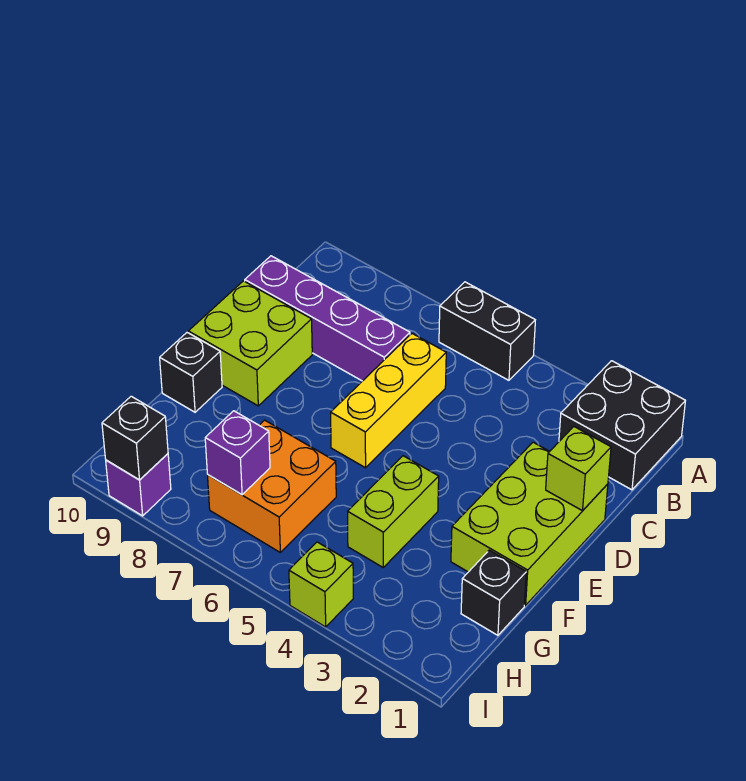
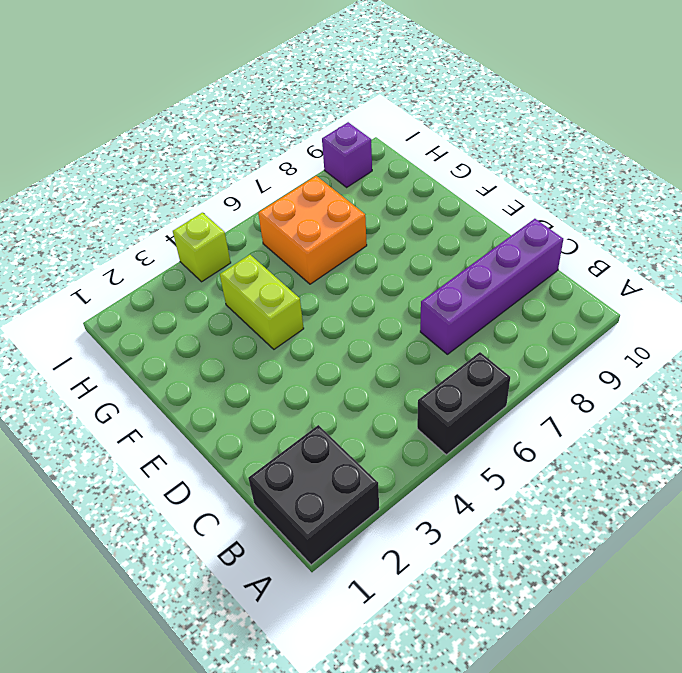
none -> yellow brick C6:E6 level 1
none -> lime brick D1:F2 level 1
none -> lime brick D9:E10 level 1

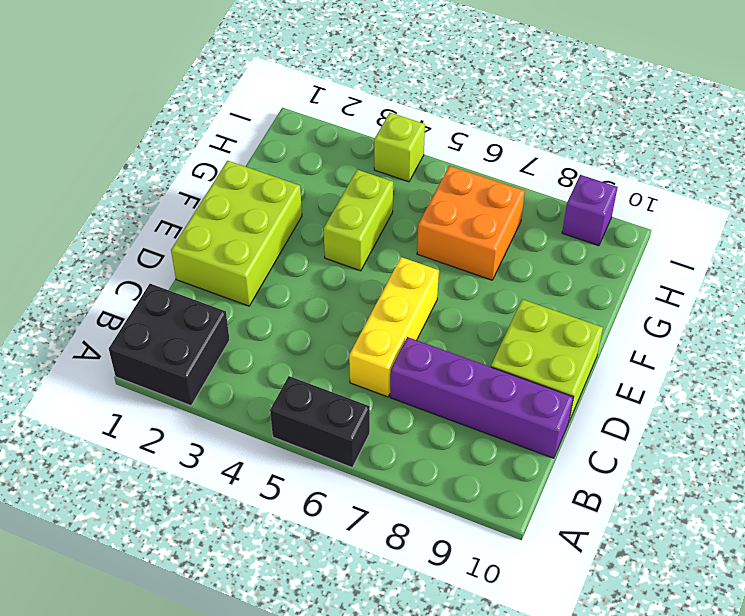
none -> black brick F10 level 1
none -> black brick G1 level 1
none -> lime brick D1 level 2

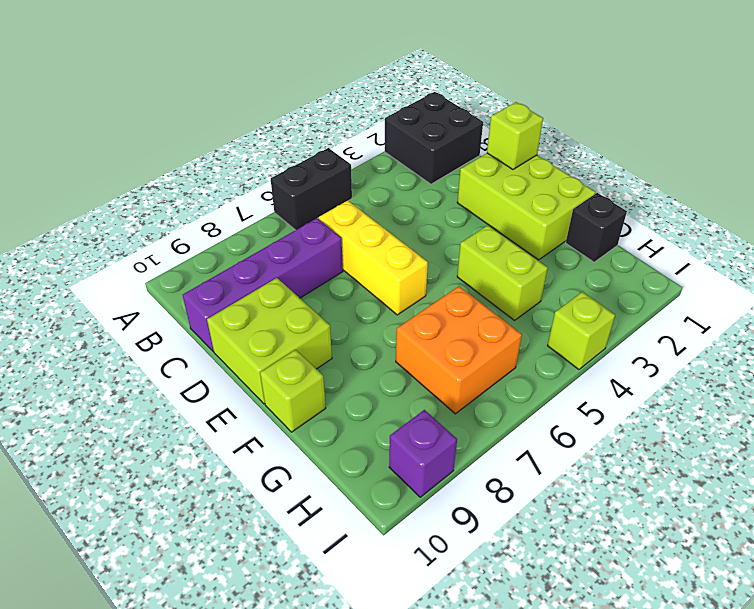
lime brick F10 level 1 -> black brick F10 level 1
none -> purple brick H7 level 2
none -> black brick I9 level 2

